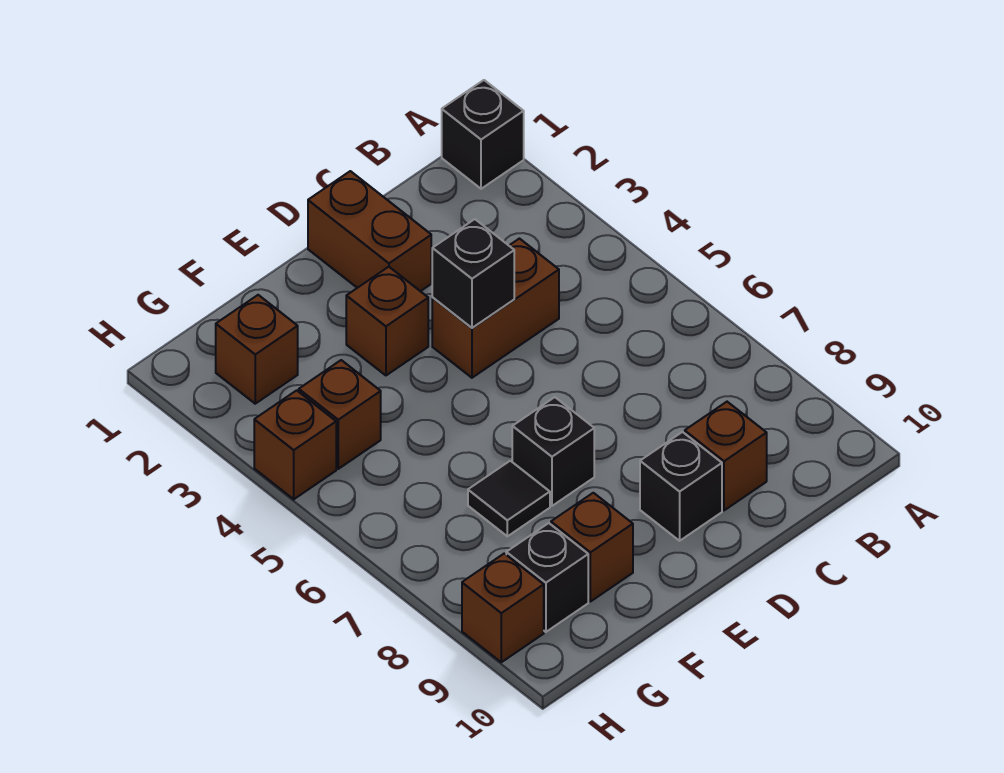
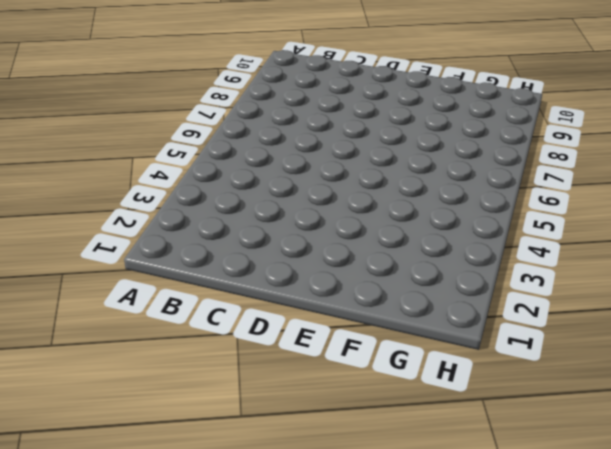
none -> black brick A1 level 1
none -> brown brick C4:D4 level 1
none -> brown brick C9 level 1

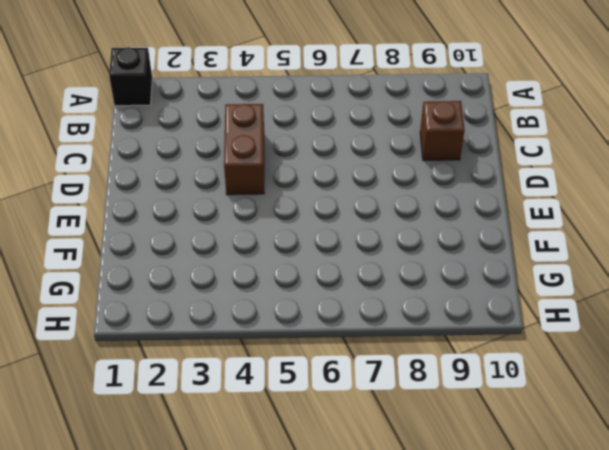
none -> brown brick D1:D2 level 1
none -> black brick D9 level 1
none -> brown brick E3 level 1

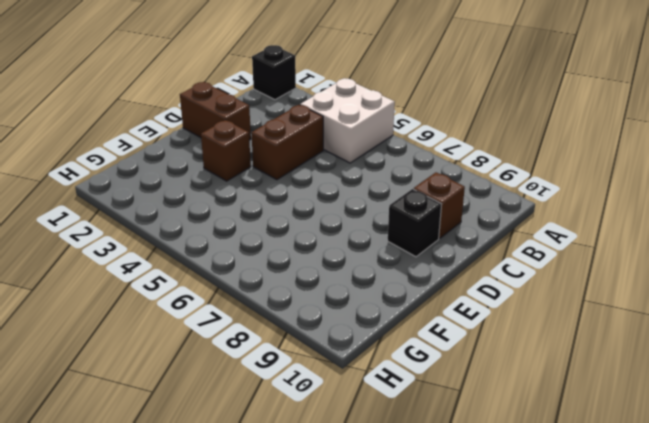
white brick A4:B5 level 1 -> none
none -> black brick E7 level 1
none -> black tile F7 level 1
none -> brown brick F9 level 1

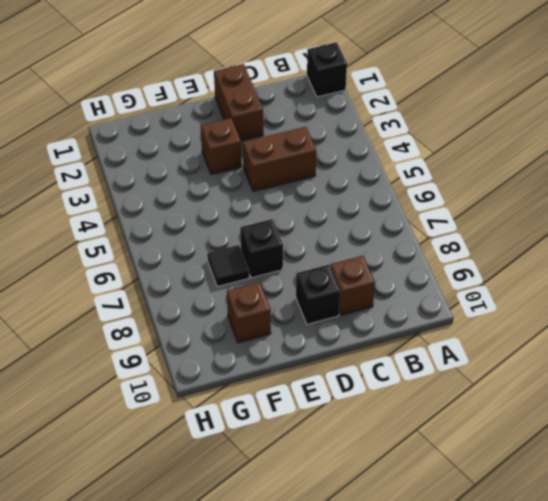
none -> brown brick G2 level 1
none -> brown brick G4 level 1
none -> black brick G9 level 1

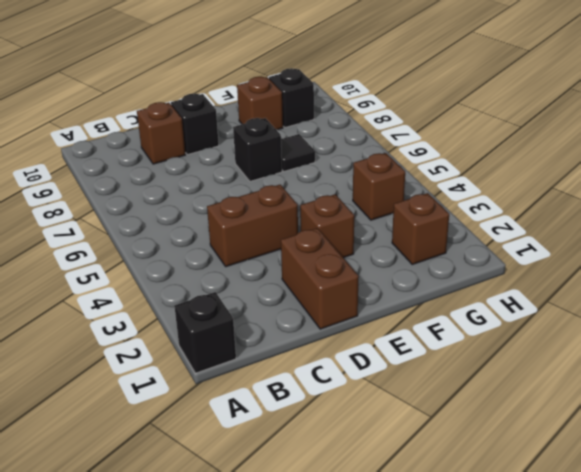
none -> brown brick H4 level 1
none -> brown brick H9 level 1
none -> black brick D4 level 2

